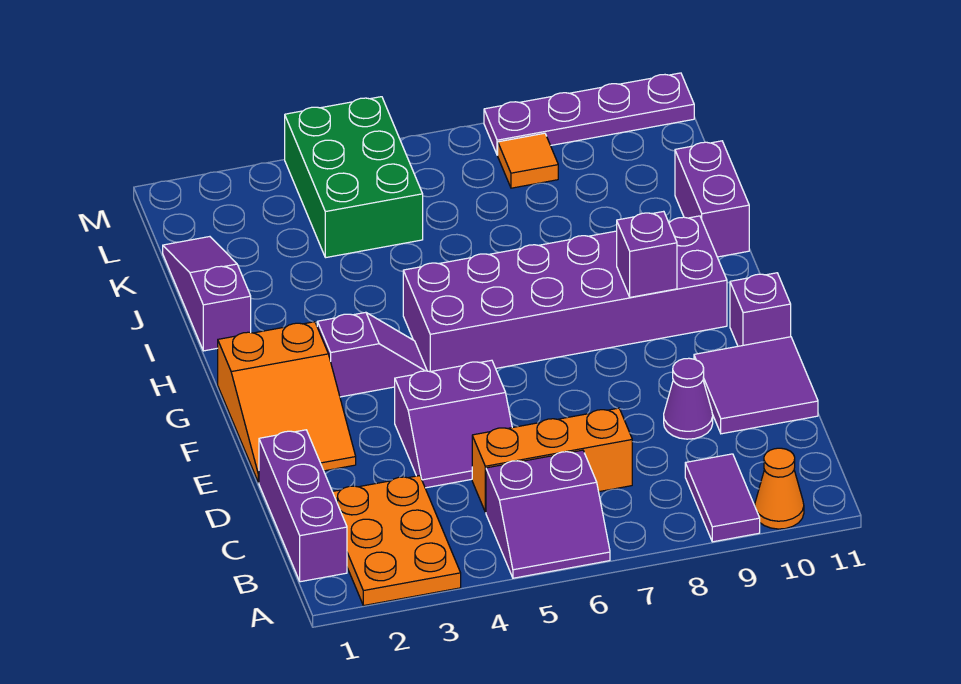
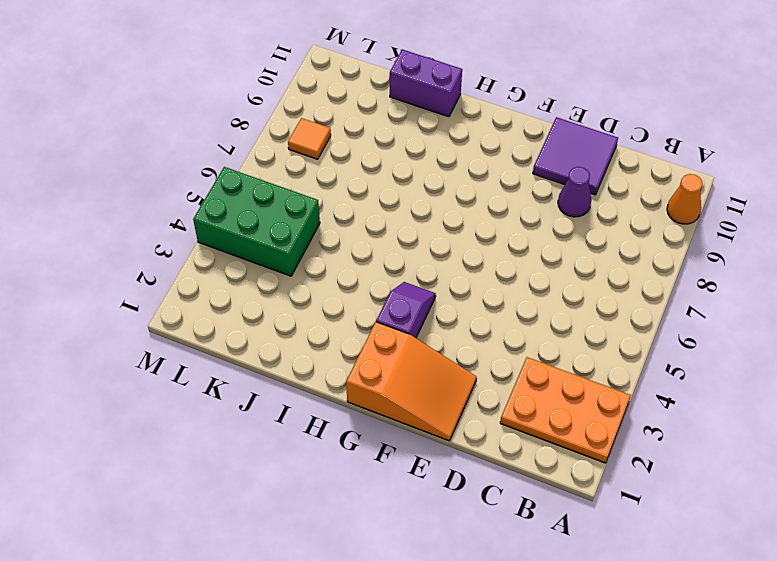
none -> purple slope A5:B6 level 1 top B
none -> purple tile A9:B9 level 1
none -> purple brick B1:D1 level 1

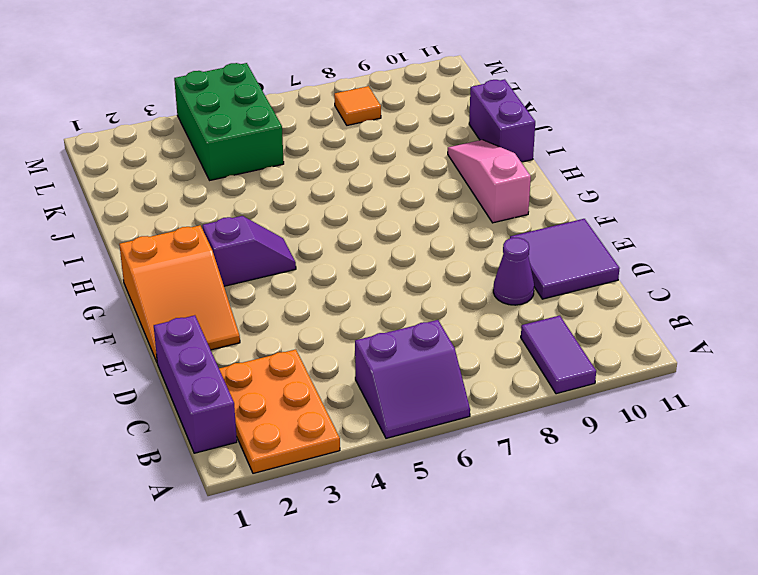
pink slope G10:I10 level 1 top G -> purple brick G5:H10 level 1
none -> orange cone A10 level 1
none -> orange brick C5:C7 level 1
none -> purple slope D4:E5 level 1 top E

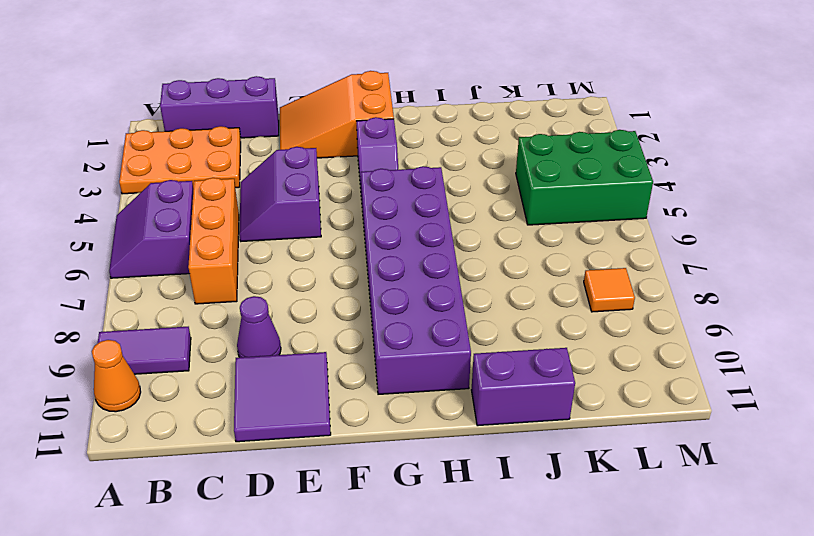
none -> purple brick F11 level 1
none -> purple slope I1:K1 level 1 top I
none -> purple plate M8:M11 level 1

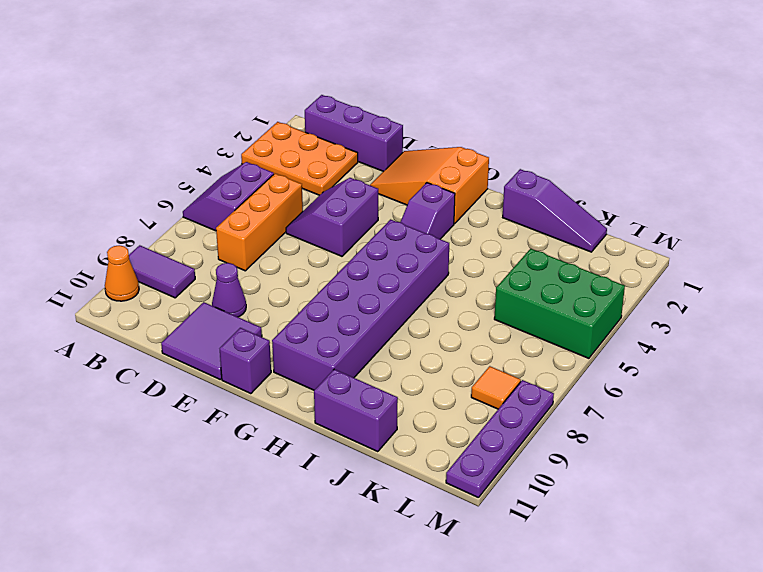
none -> purple brick G9 level 2

